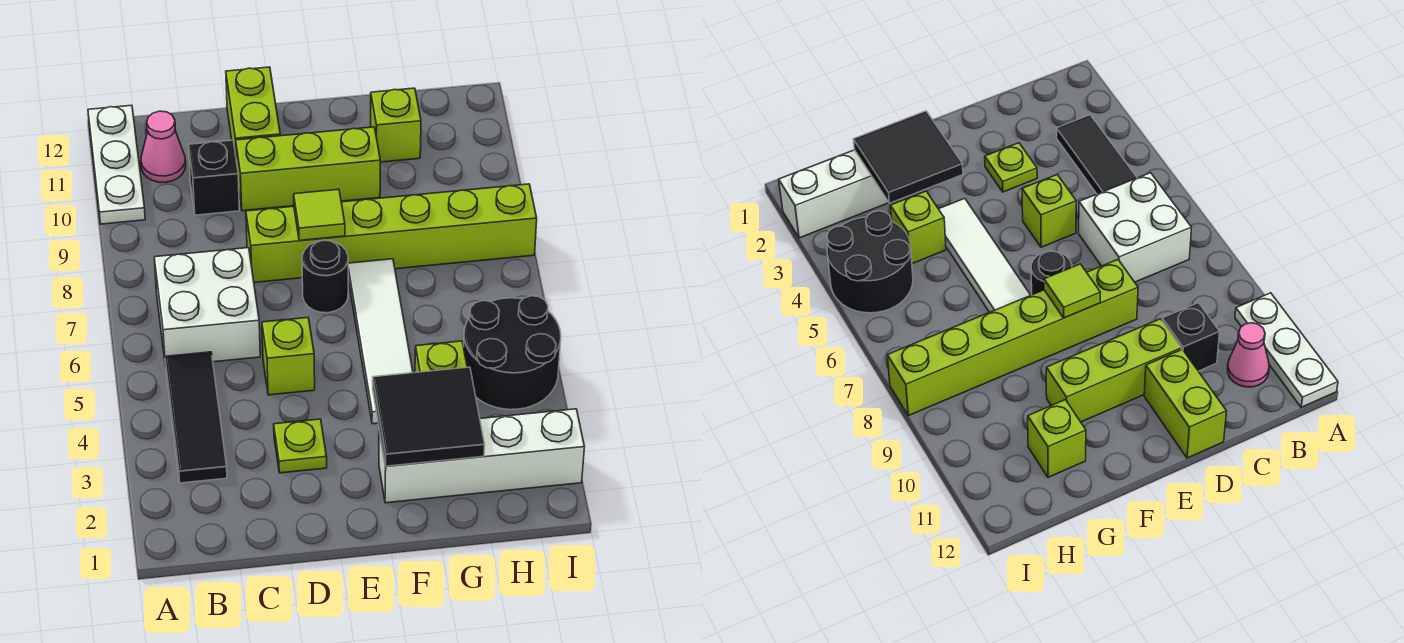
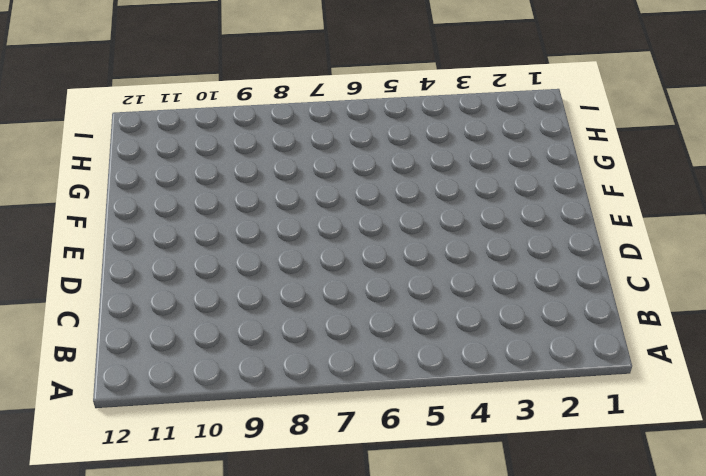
none -> white plate A10:A12 level 1
none -> black tile B3:B5 level 1
none -> white brick B6:C7 level 1

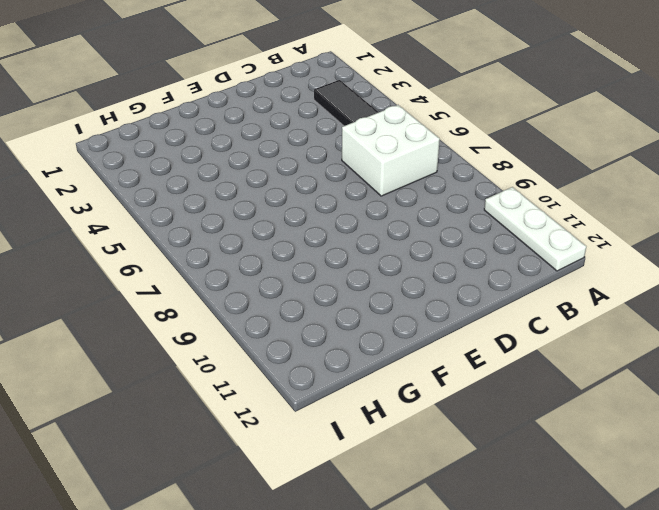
none -> pink cone B11 level 1
none -> black brick C10 level 1
none -> lime plate D3 level 1

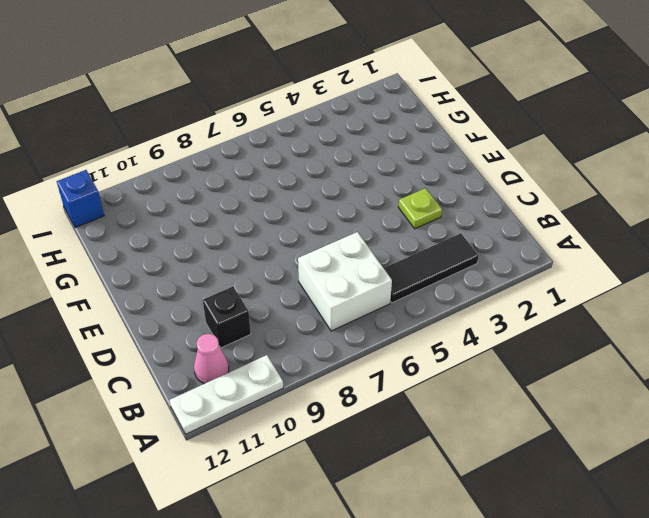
blue brick I12 level 1 -> none
none -> lime brick D5 level 1
none -> lime brick D8:I8 level 1
none -> lime brick D10:F10 level 1

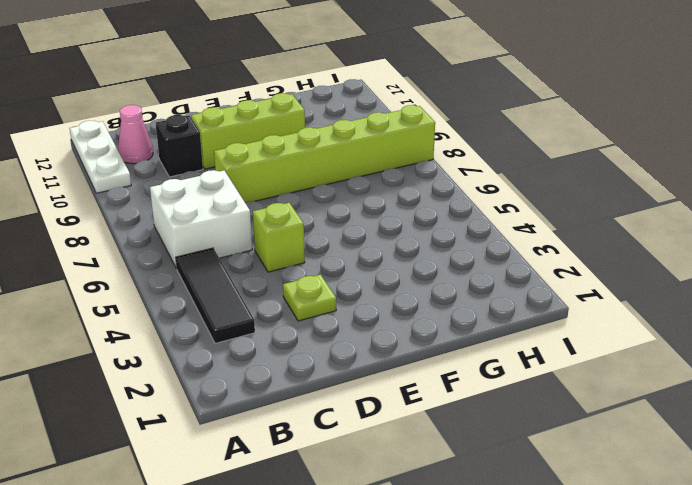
none -> lime brick D11:D12 level 1
none -> black round brick E7 level 1
none -> white brick F2:I2 level 1

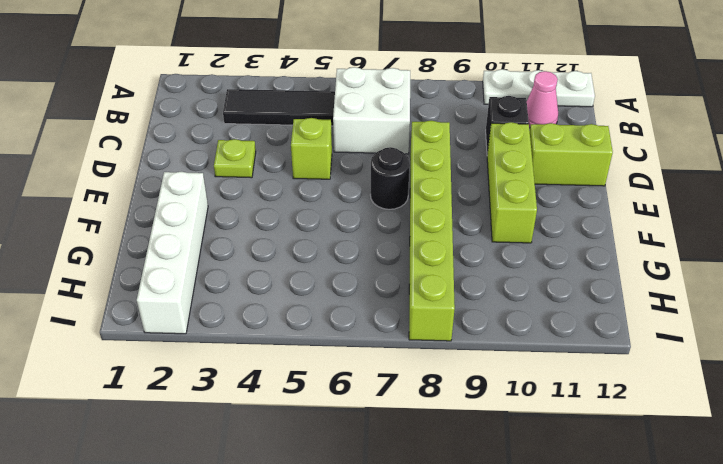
none -> white tile F4:F7 level 1
none -> lime brick G4 level 1
none -> lime brick G11 level 1

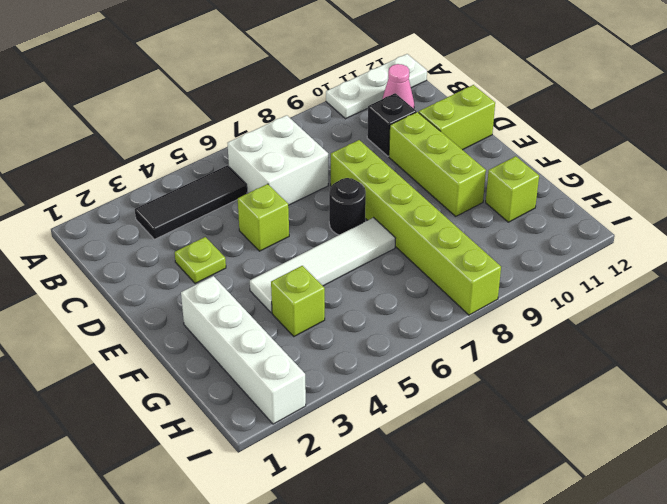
none -> black round brick H4:I5 level 1
none -> lime tile E8 level 2
none -> black tile F2:G3 level 2

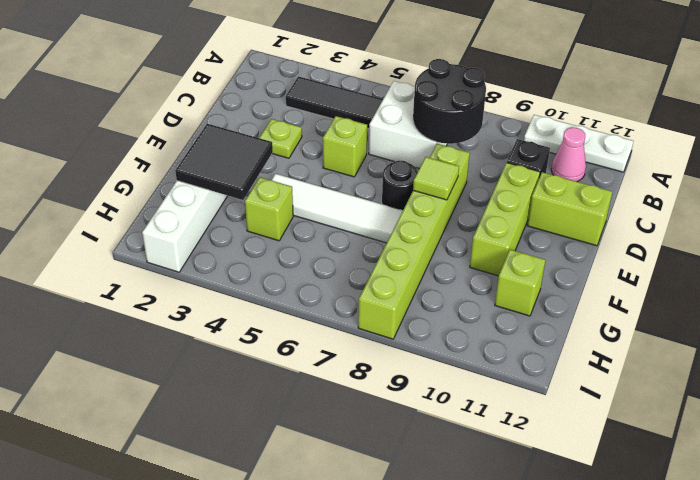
black round brick B7:C8 level 2 -> black round brick H4:I5 level 1

